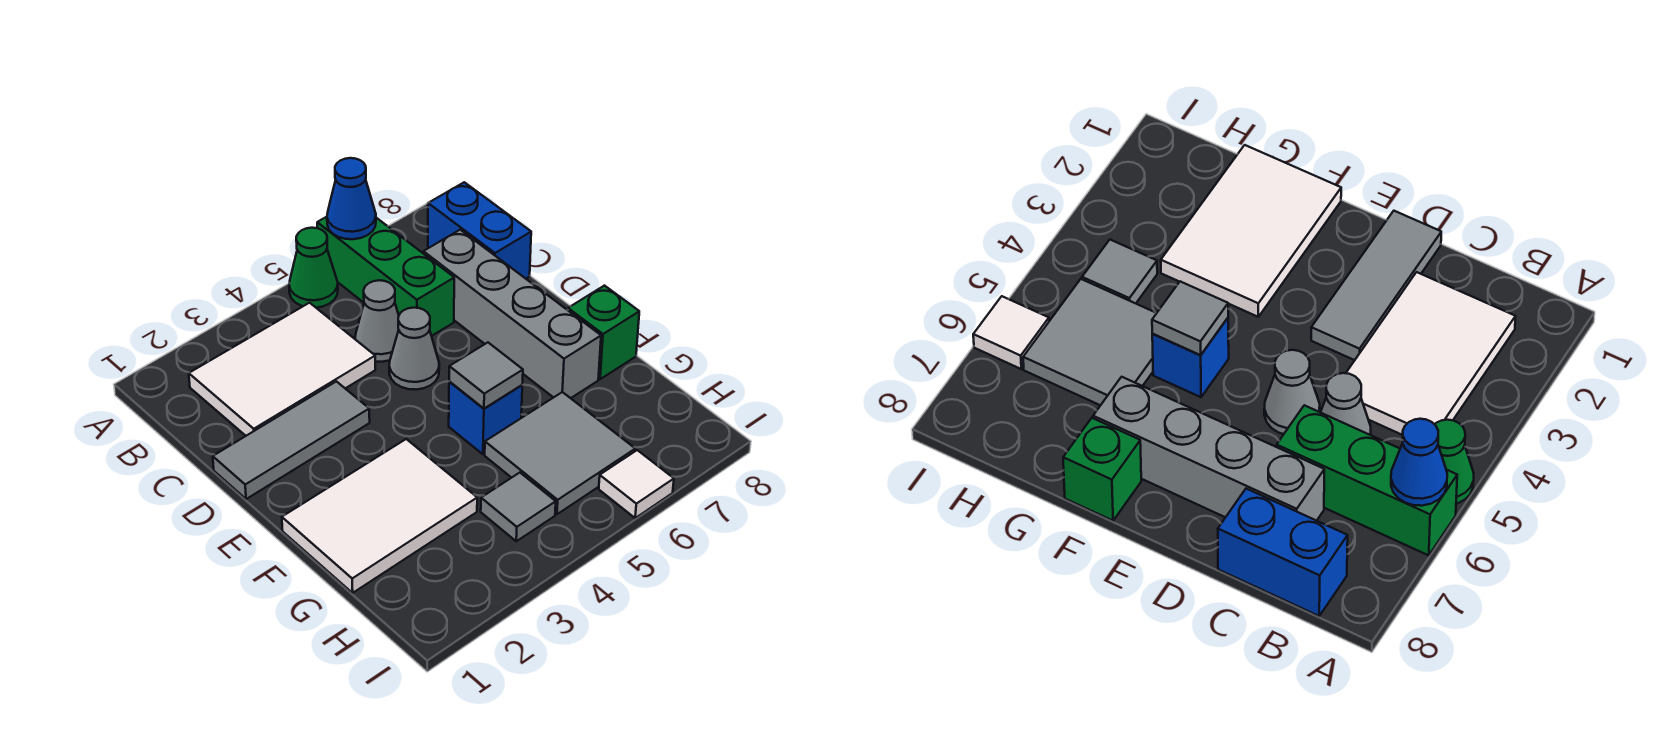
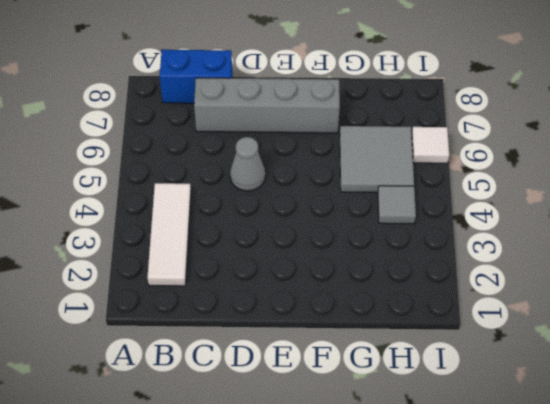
white tile B2:B4 level 1 -> white tile B2:C4 level 1
none -> green cone A5 level 1
none -> green brick A6:C6 level 1
none -> grey cone C5 level 1

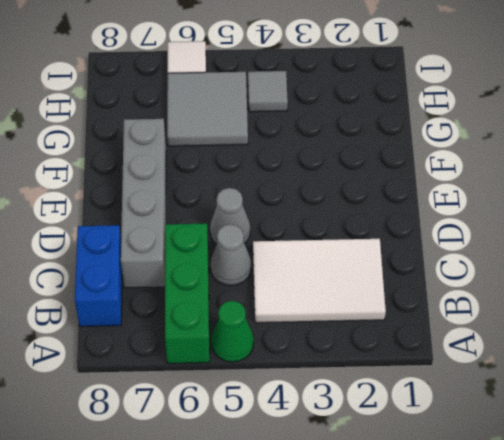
none -> grey tile D1:D3 level 1
none -> white tile F1:G3 level 1
none -> blue brick F5 level 1

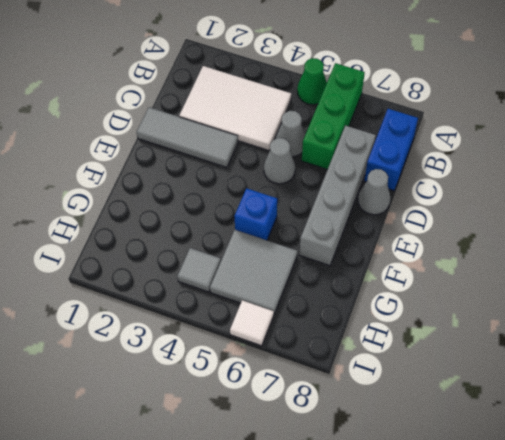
grey cone D8 level 1 -> none
none -> white tile F1:G3 level 1
none -> green brick F8 level 1
none -> blue cone A6 level 2

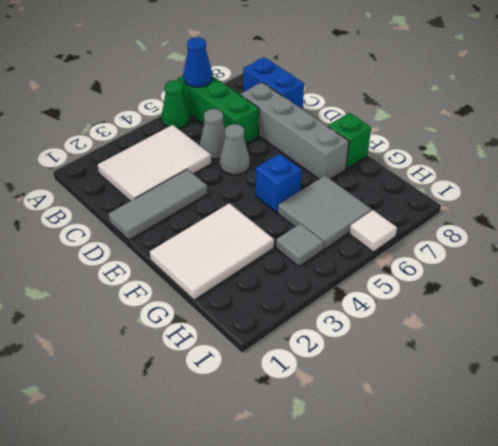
none -> grey tile F5 level 2

